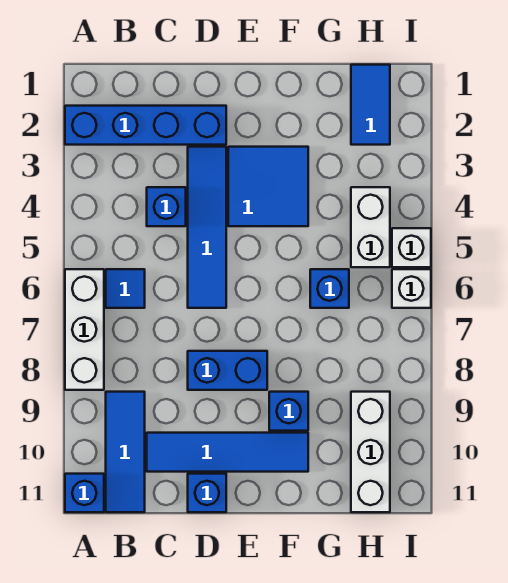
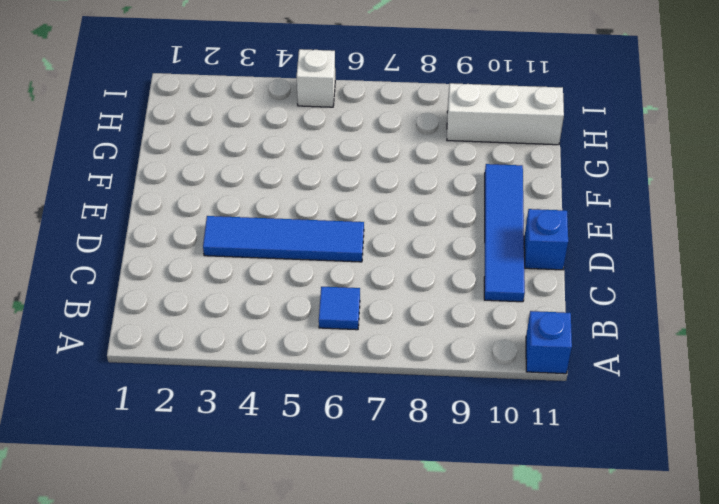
none -> blue brick A2:D2 level 1
none -> white brick A6:A8 level 1
none -> blue tile B9:B11 level 1

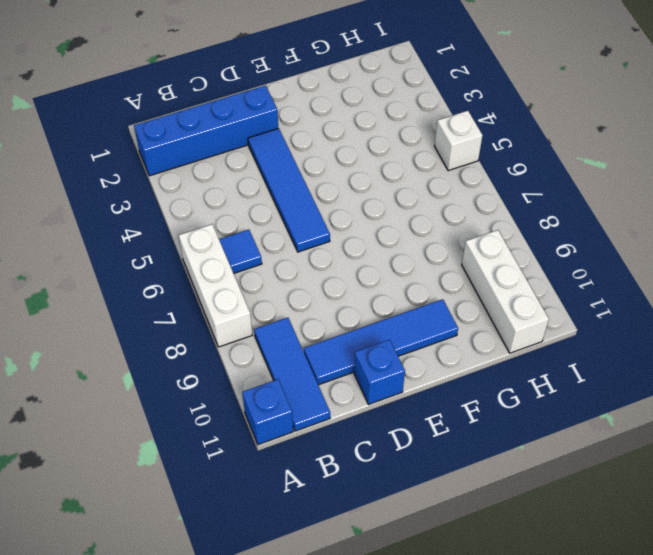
none -> blue brick C4 level 1
none -> blue brick D8:E8 level 1
none -> blue tile E3:F4 level 1

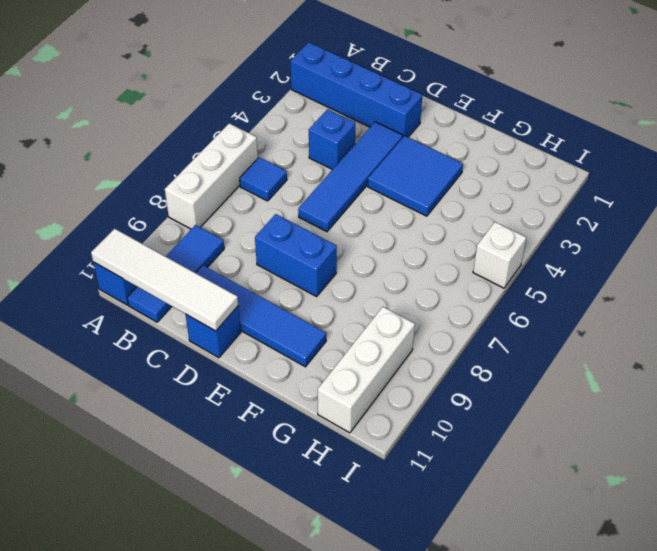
white tile A11:D11 level 2 -> none
none -> blue brick F9 level 1
none -> blue brick G6 level 1
none -> blue tile H1:H2 level 1

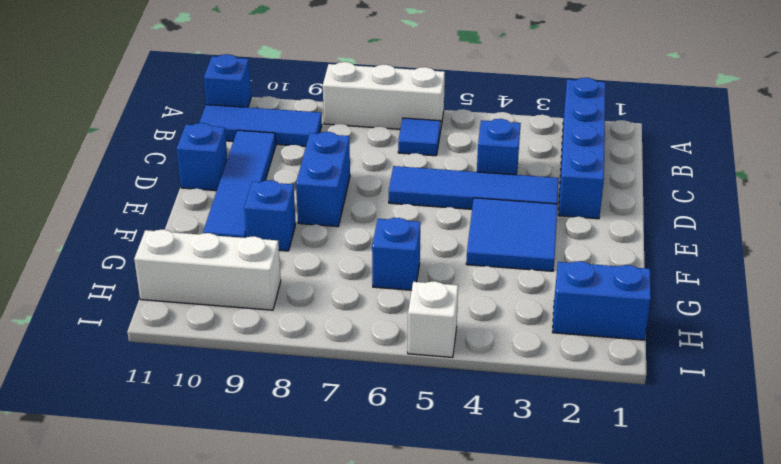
blue brick H1:H2 level 1 -> blue tile H1:H2 level 1
none -> white brick H4:H5 level 1
none -> white brick I6 level 1

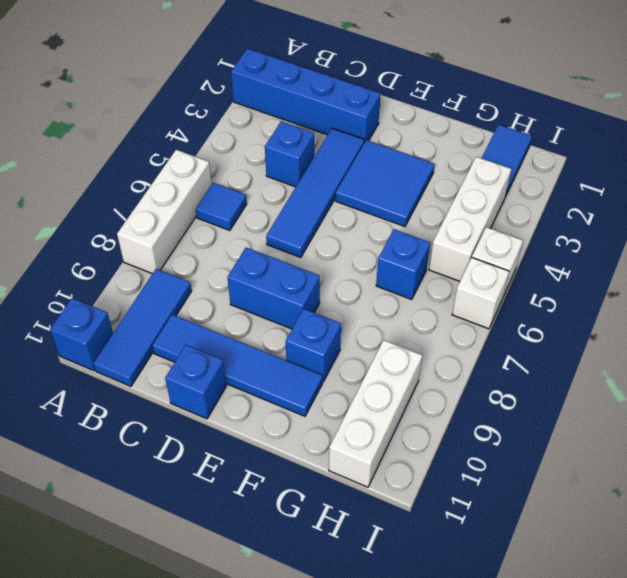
white brick H3:H5 level 1 -> white brick H4:H5 level 1

